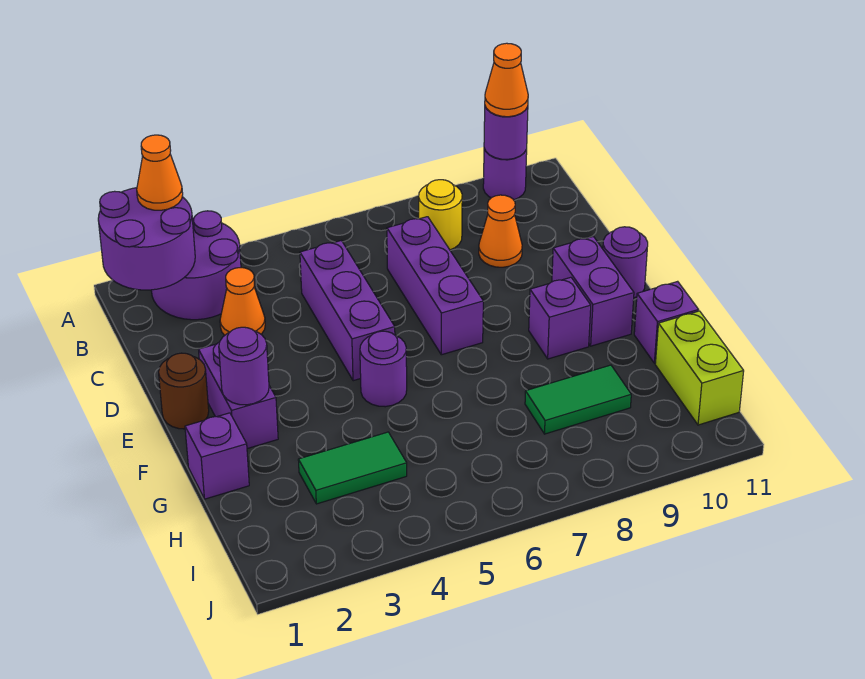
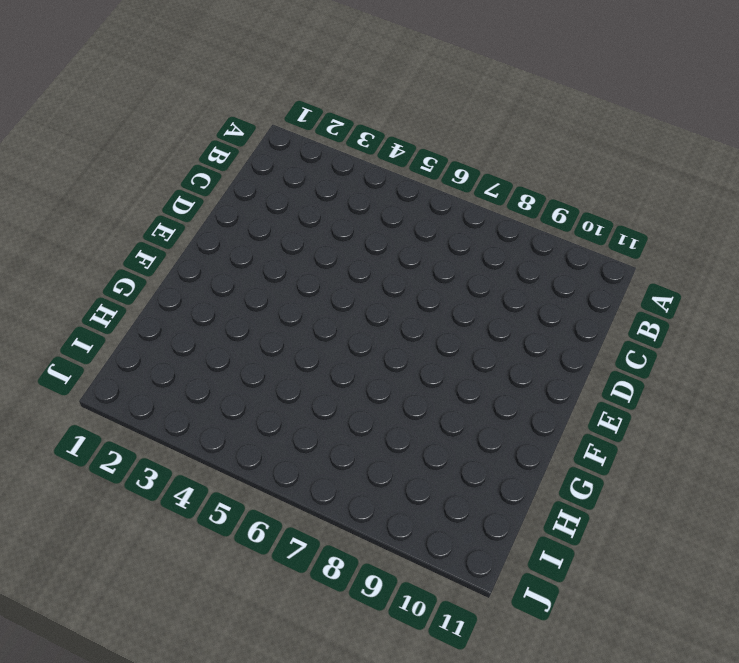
none -> purple round brick A2:B3 level 1
none -> purple round brick A10 level 1
none -> yellow round brick B8 level 1

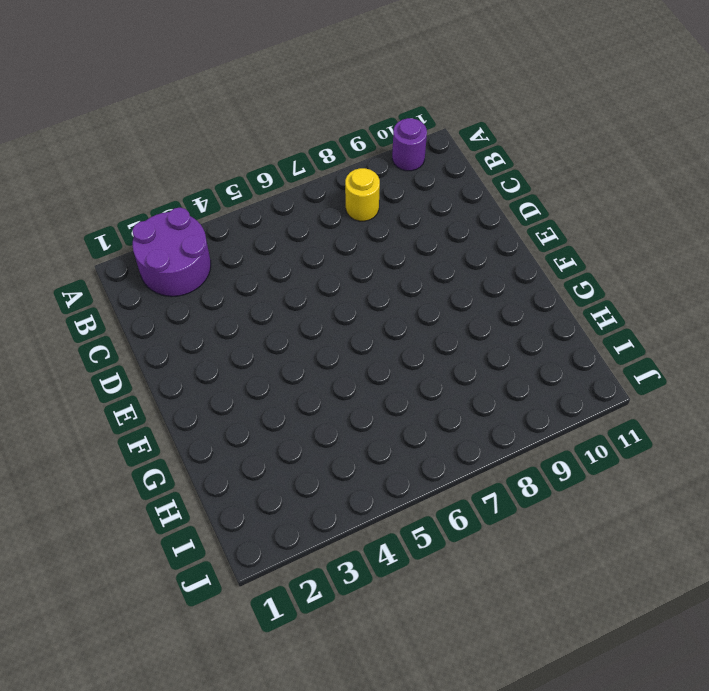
none -> orange cone C3 level 1
none -> purple brick C5:E5 level 1
none -> purple brick C7:E7 level 1

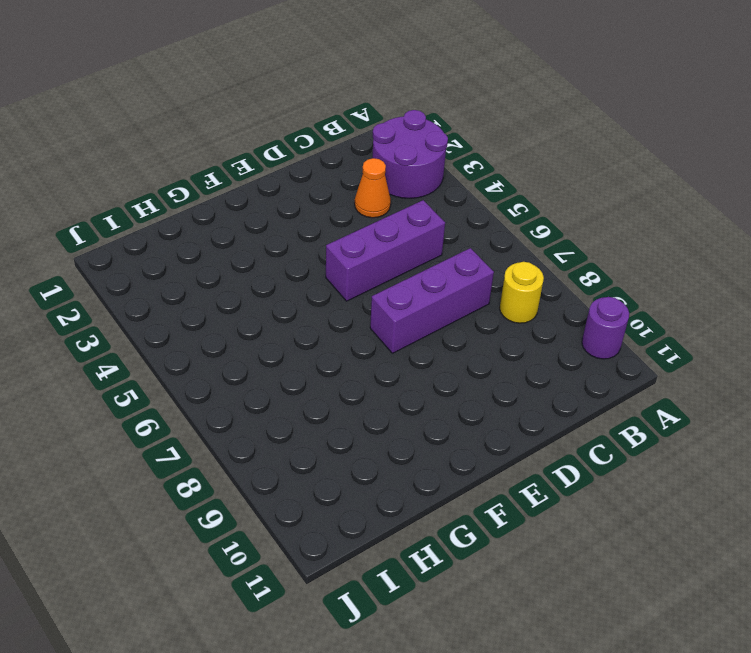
none -> orange cone C9 level 1
none -> brown round brick E1 level 1
none -> purple brick E2:F2 level 1

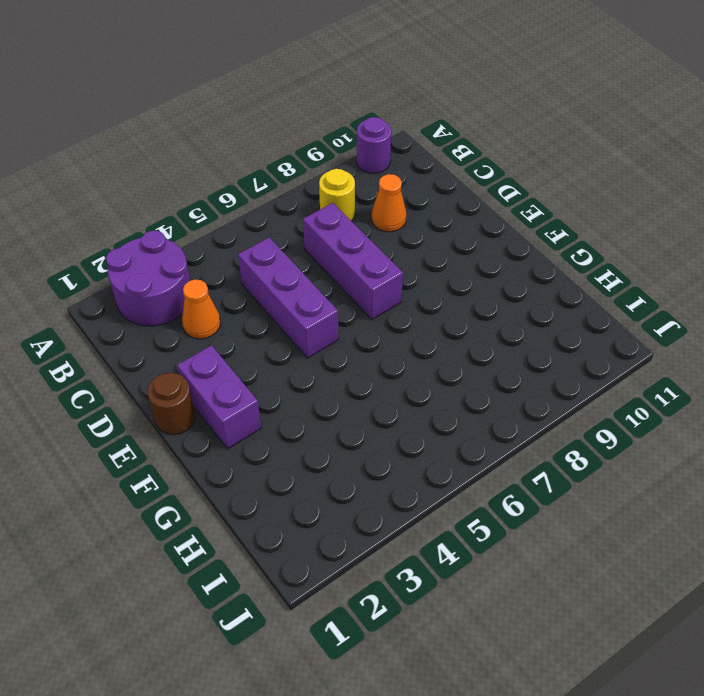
none -> purple brick E10:F10 level 1
none -> purple round brick E11 level 1
none -> purple round brick F5 level 1

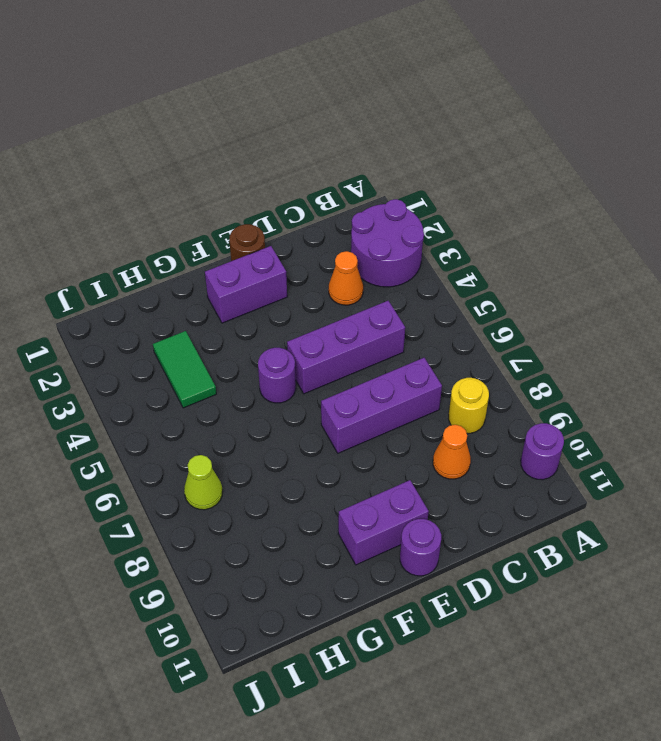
lime cone I7 level 1 -> none
none -> purple brick F9 level 1
none -> purple brick G1 level 1
none -> purple brick G11 level 1

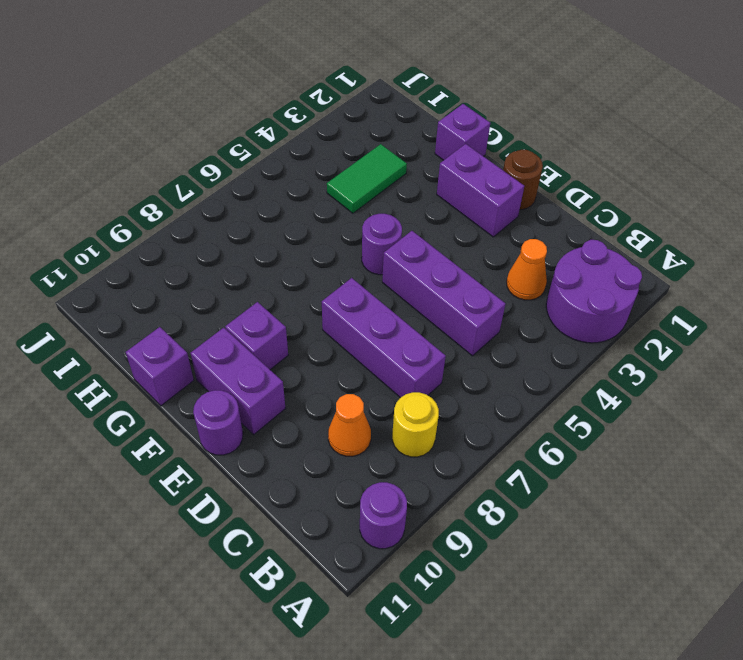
none -> green tile H8:H9 level 1
none -> lime brick H11:I11 level 1
none -> purple round brick A1:B2 level 2

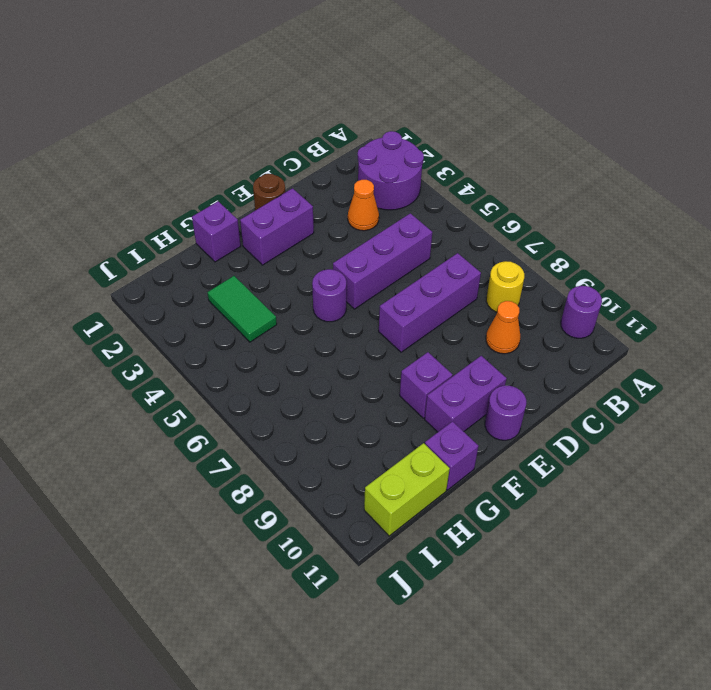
none -> green tile H8:H9 level 1
none -> purple round brick A1:B2 level 2
none -> purple round brick A10 level 2

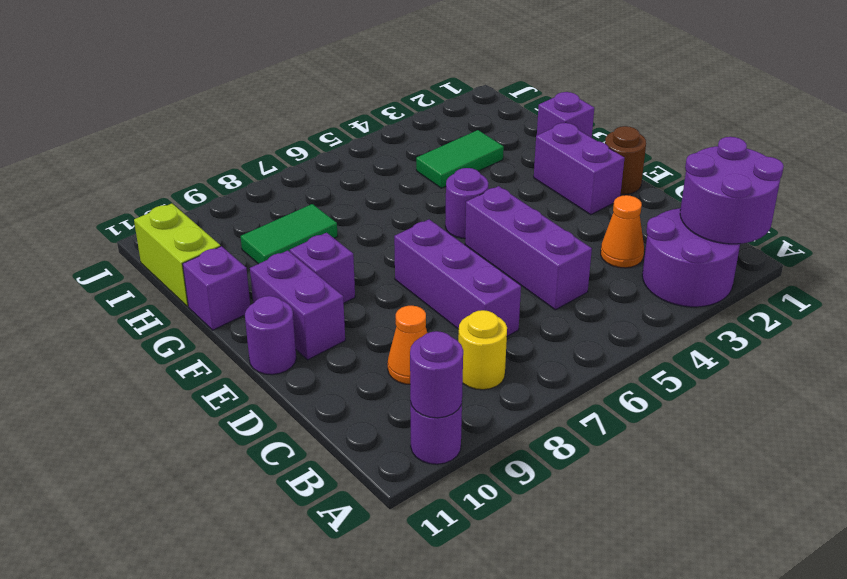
none -> purple round brick F2 level 2
none -> orange cone A2 level 3
none -> orange cone A10 level 3

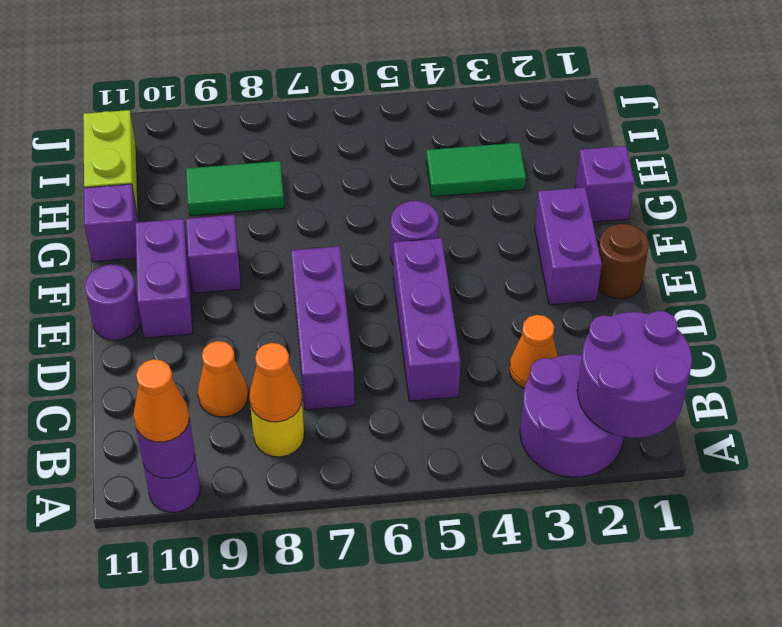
orange cone B8 level 2 -> orange cone A2 level 3
none -> purple round brick F2 level 2

